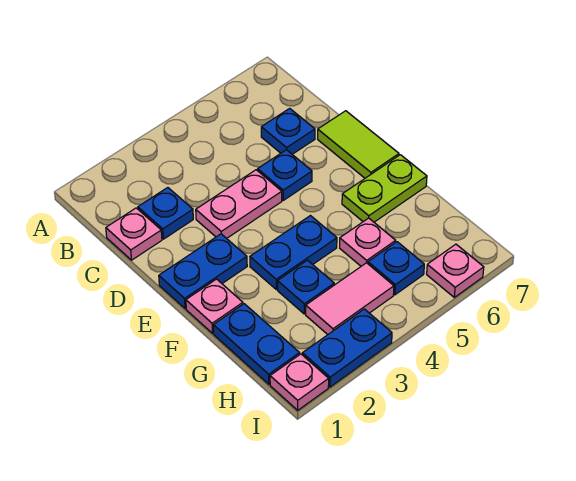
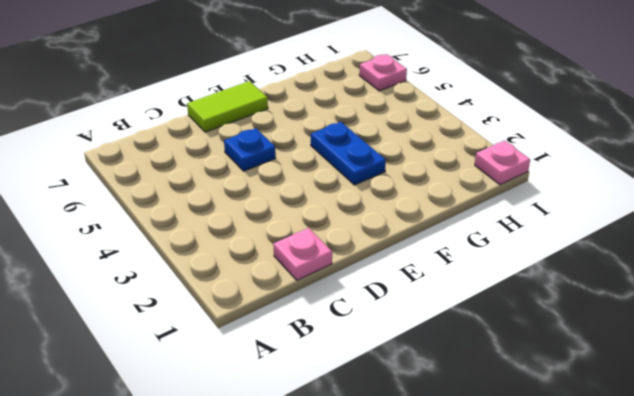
none -> blue plate C2 level 1
none -> blue plate C6 level 1
none -> pink plate D3:D4 level 1

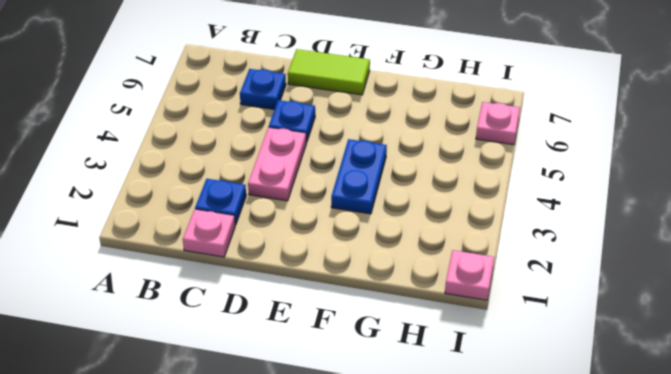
none -> blue plate E1:E2 level 1
none -> pink plate F1 level 1
none -> lime plate F6:F7 level 1

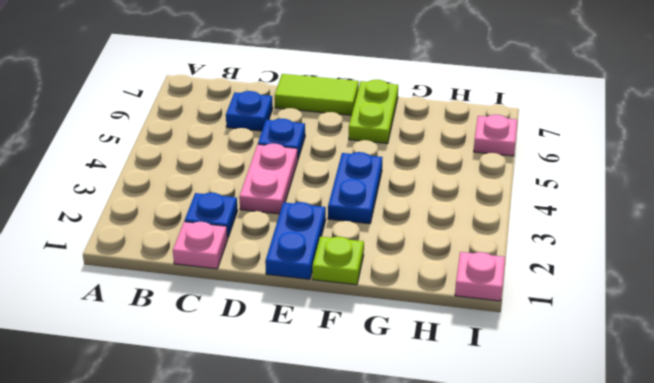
lime plate F1 level 1 -> pink plate F1 level 1
none -> blue plate G1:H1 level 1
none -> blue plate G3 level 1
none -> pink plate G5 level 1

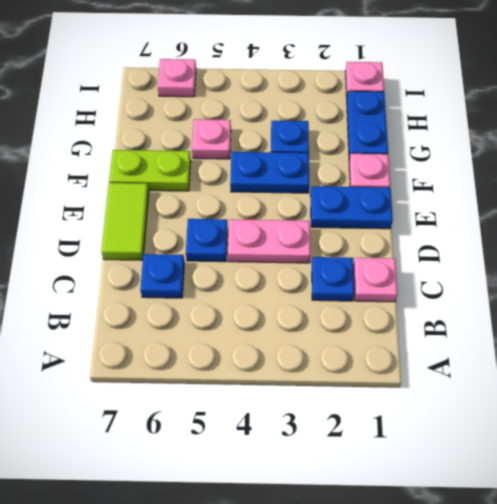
none -> pink tile H3:H4 level 1
none -> blue plate H5 level 1
none -> blue plate I2:I3 level 1

